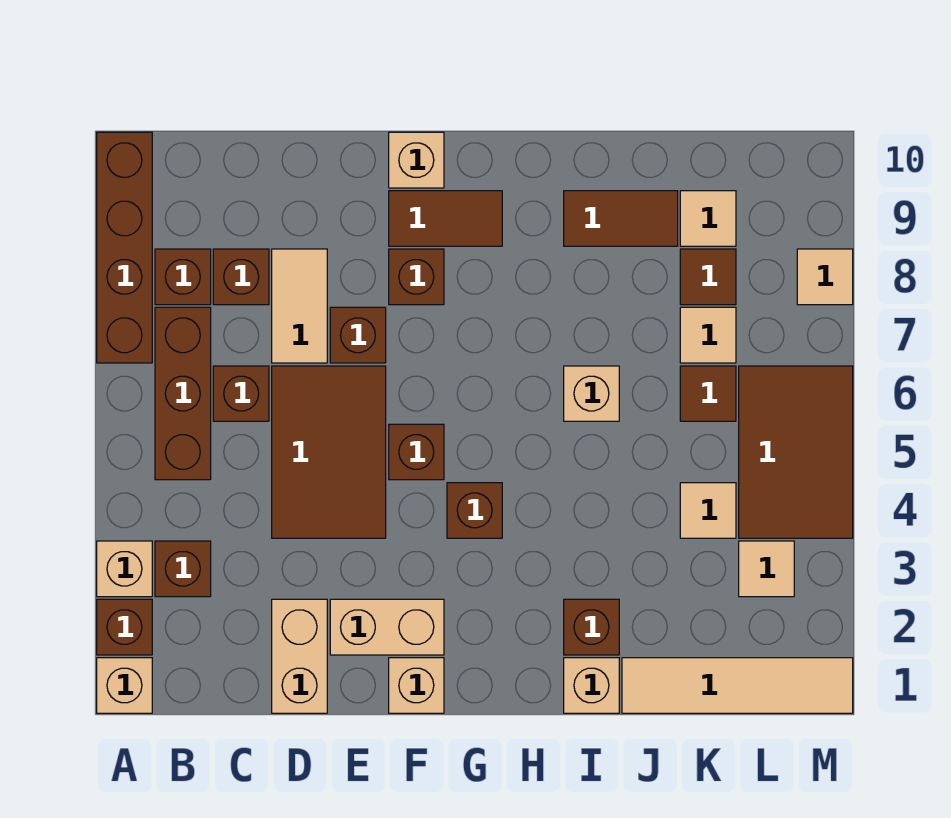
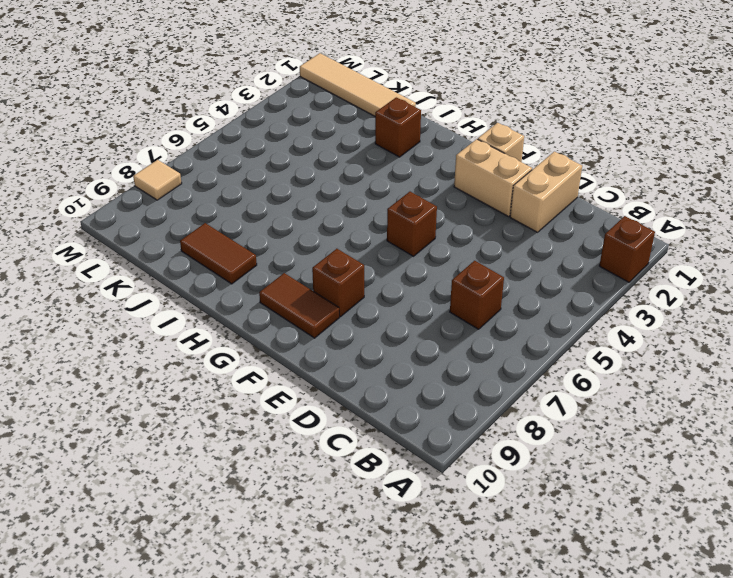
none -> tan brick A1 level 1
none -> tan brick A3 level 1
none -> brown brick A7:A10 level 1
none -> brown brick B3 level 1

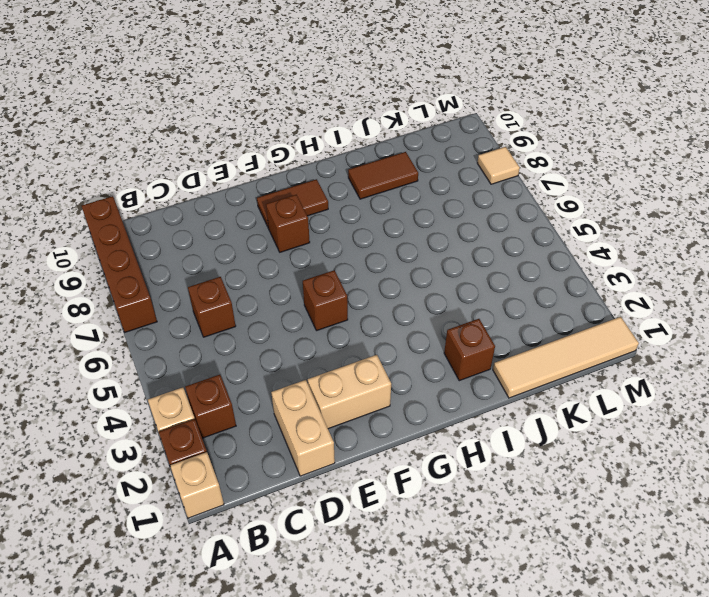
none -> brown brick B5:B7 level 1
none -> brown brick B8 level 1
none -> brown brick C8 level 1
none -> brown tile D4:E6 level 1

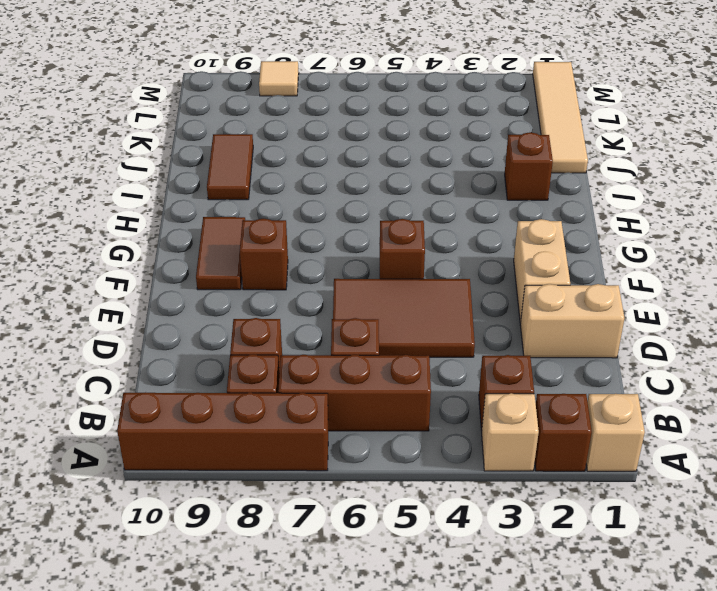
none -> tan tile D7:D8 level 1
none -> brown brick E7 level 1
none -> tan brick F1 level 1
none -> tan brick F10 level 1

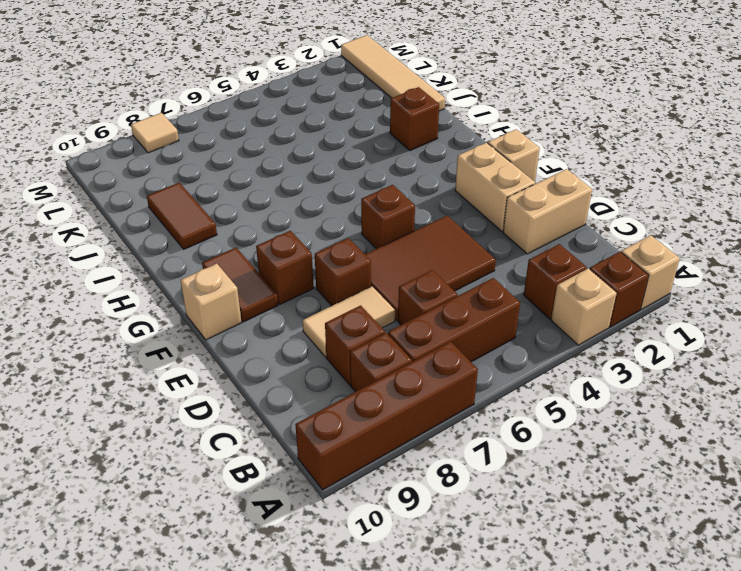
none -> brown brick G4 level 1
none -> tan brick I1 level 1
none -> tan brick I6 level 1
none -> tan tile K4 level 1

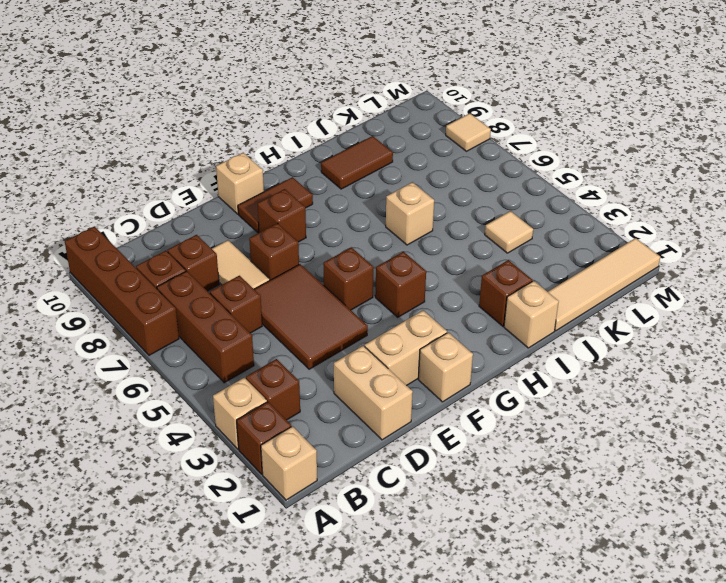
none -> brown tile K6 level 1
none -> tan tile K7 level 1
none -> brown tile K8 level 1
none -> tan tile K9 level 1

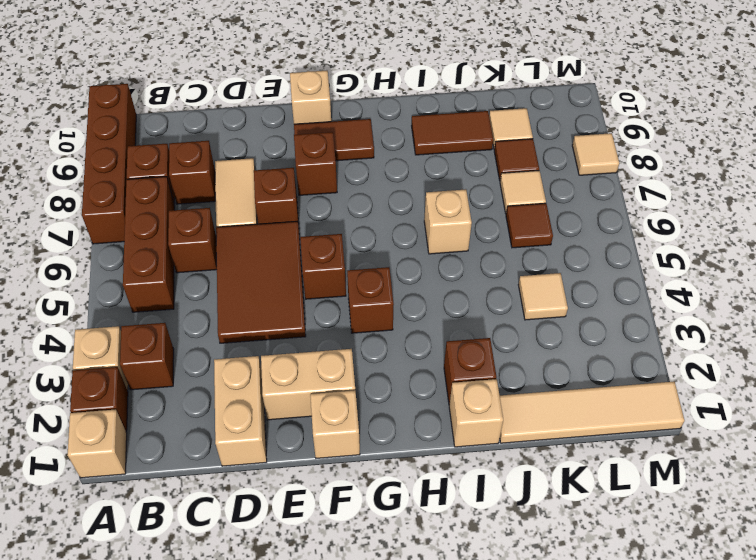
none -> tan tile L3 level 1
none -> brown tile L4:M6 level 1

